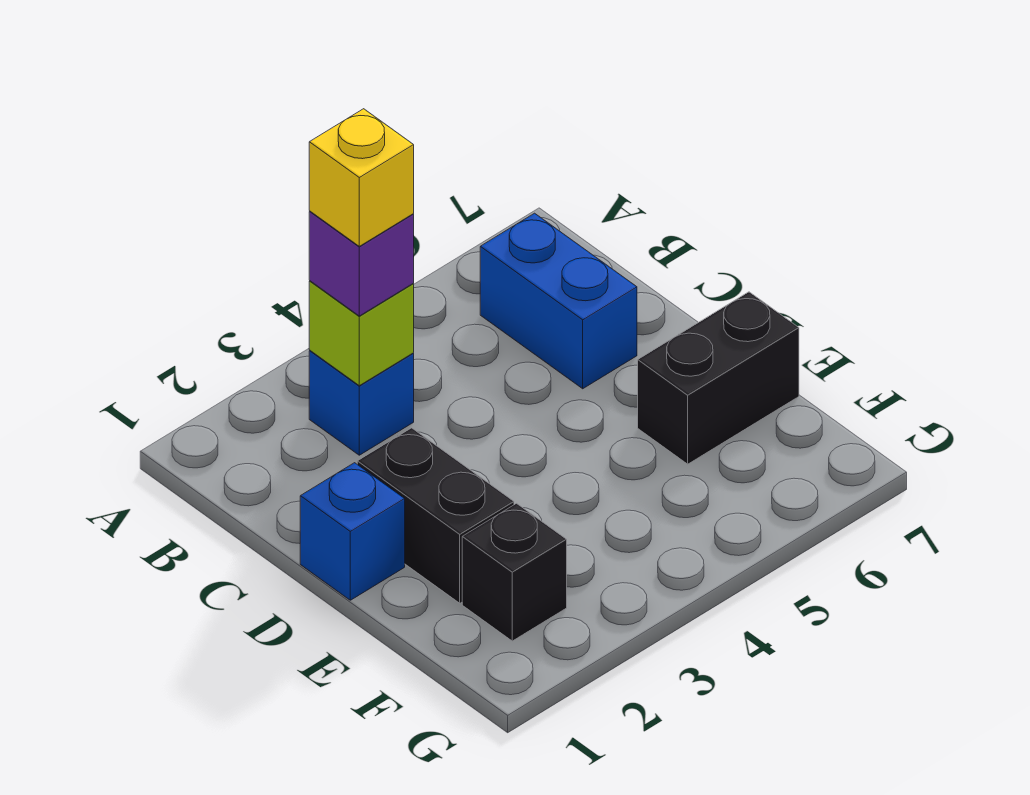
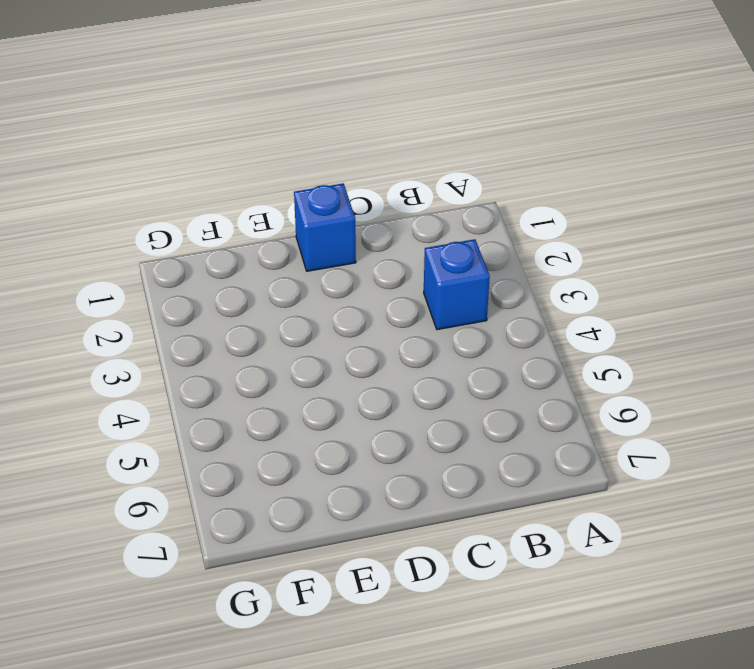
none -> blue brick B6:C6 level 1
none -> black brick D2:E2 level 1

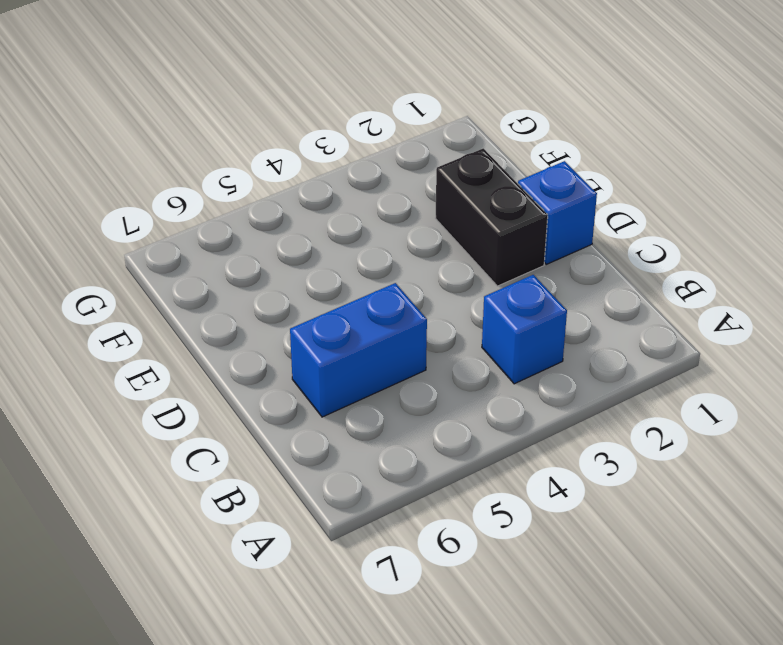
blue brick C5:C6 level 1 -> blue brick B6:C6 level 1
none -> black brick E6:E7 level 1
none -> black brick F2 level 1

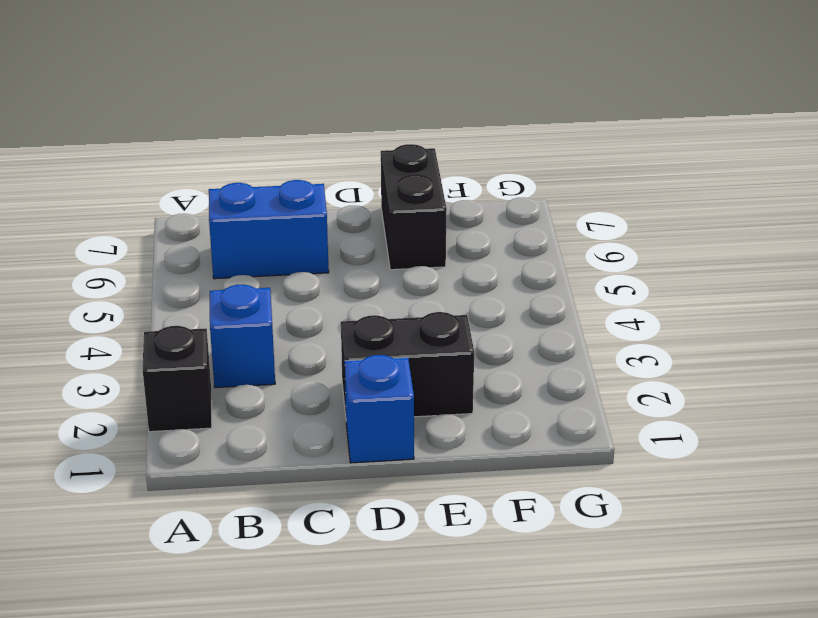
black brick A2 level 1 -> black brick F2 level 1
none -> lime brick B3 level 2
none -> purple brick B3 level 3

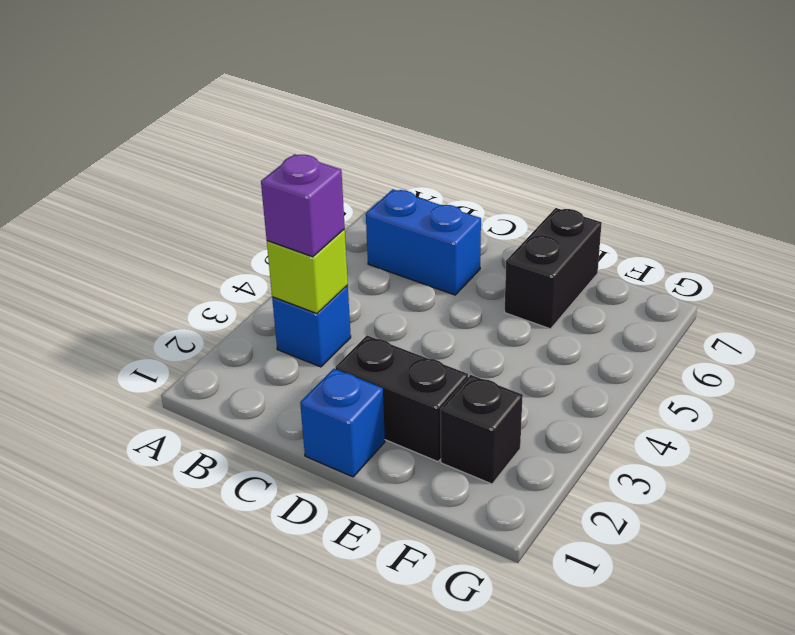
none -> yellow brick B3 level 4

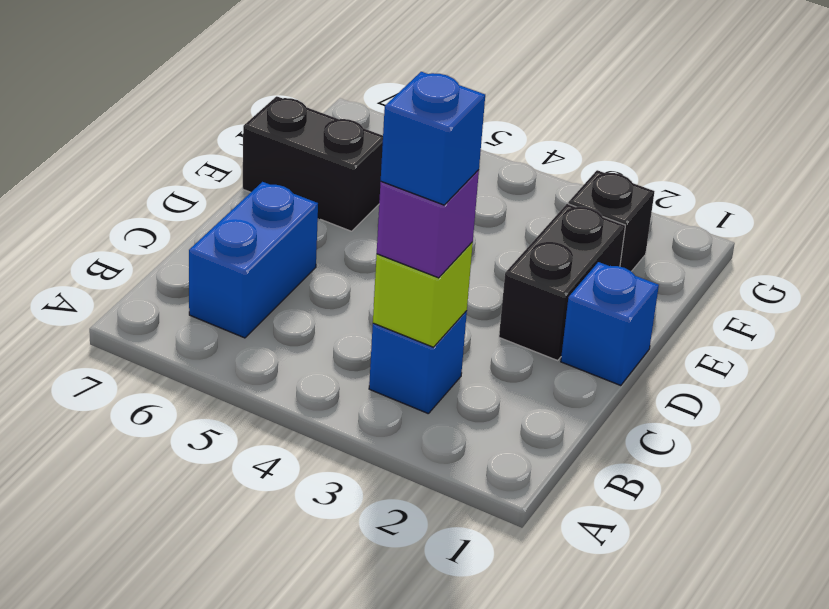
blue brick B3 level 4 -> yellow brick B3 level 4

